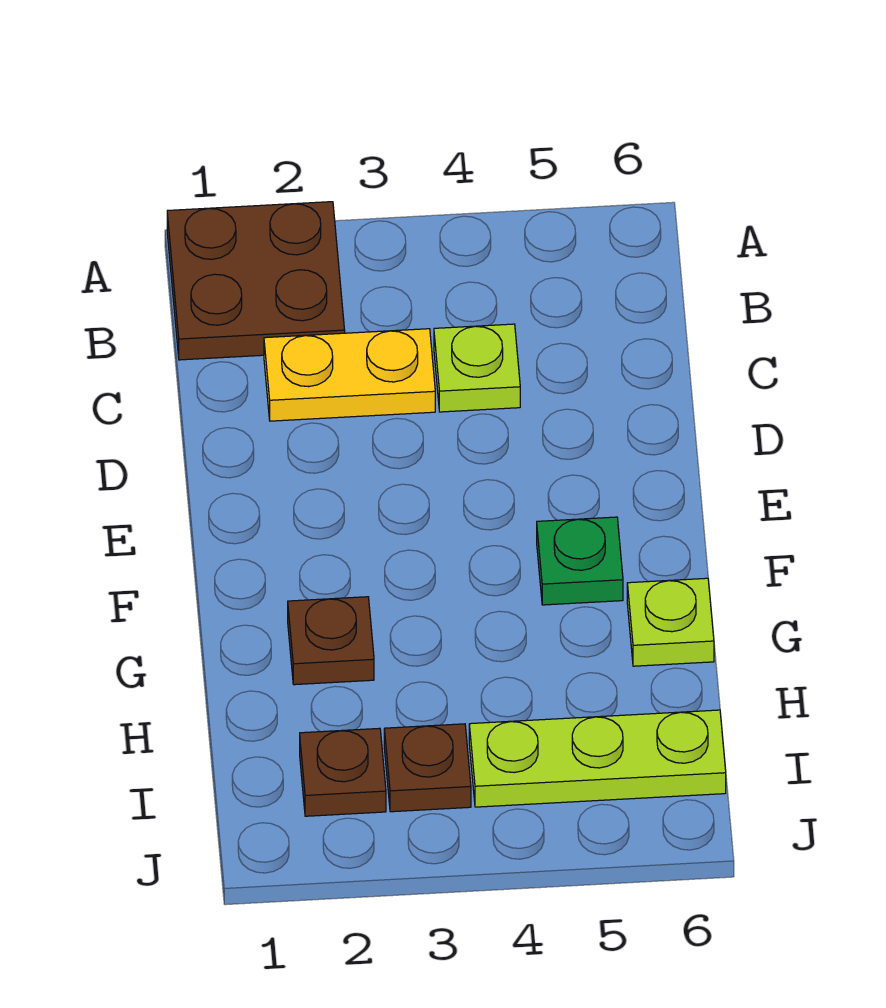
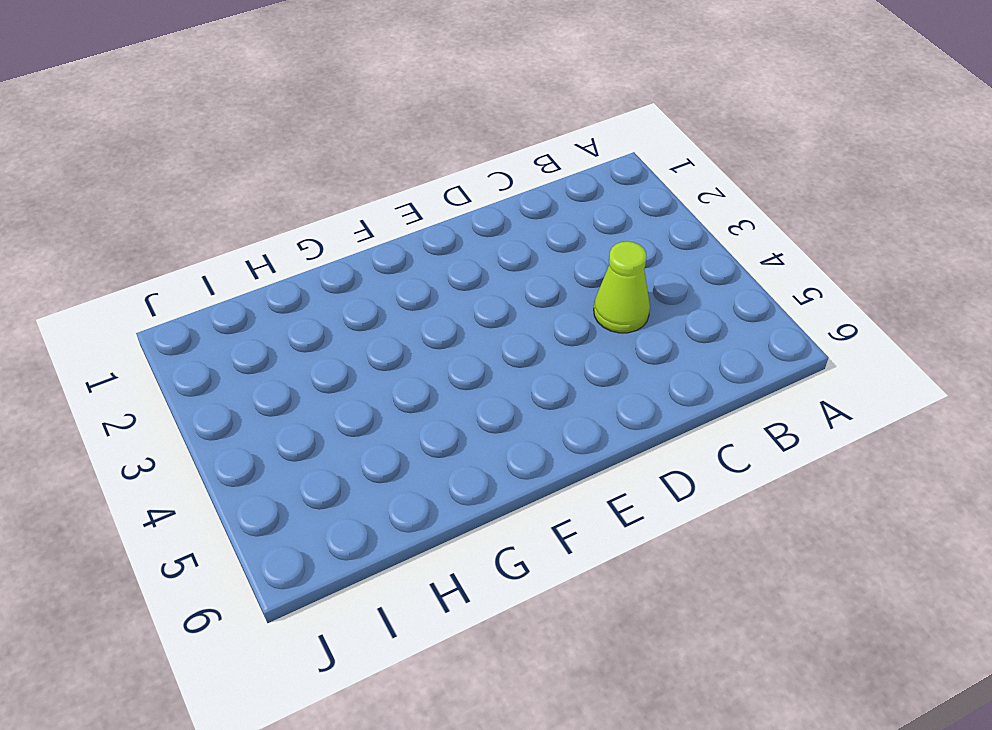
lime cone C4 level 1 -> lime plate C4 level 1
none -> brown plate A1:B2 level 1
none -> yellow plate C2:C3 level 1

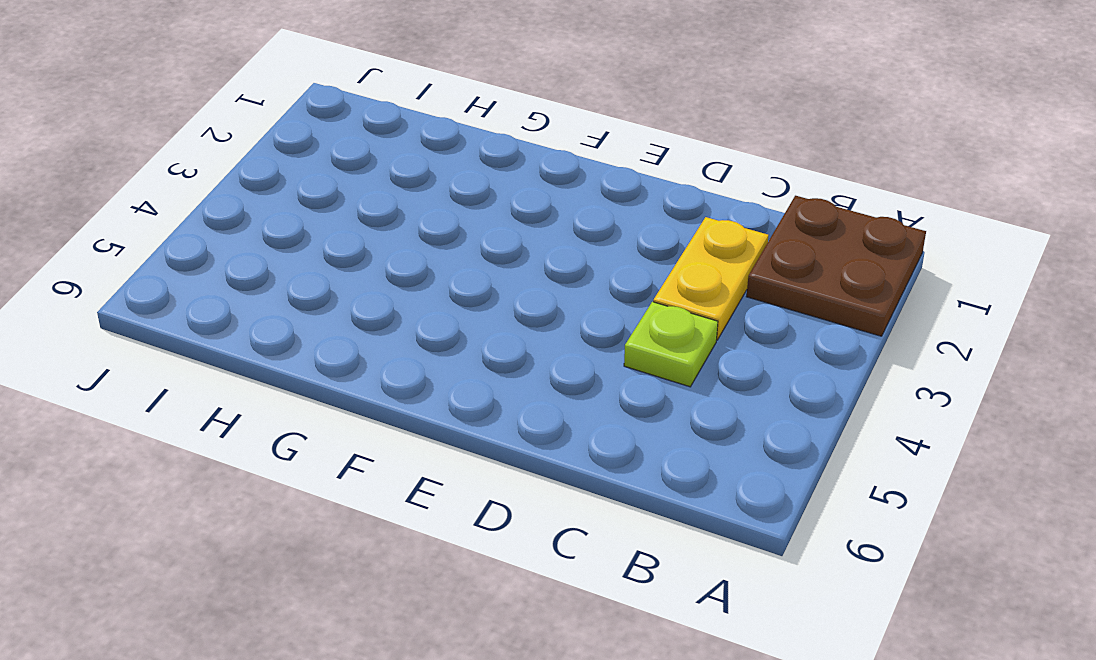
none -> green plate F5 level 1
none -> brown plate G2 level 1

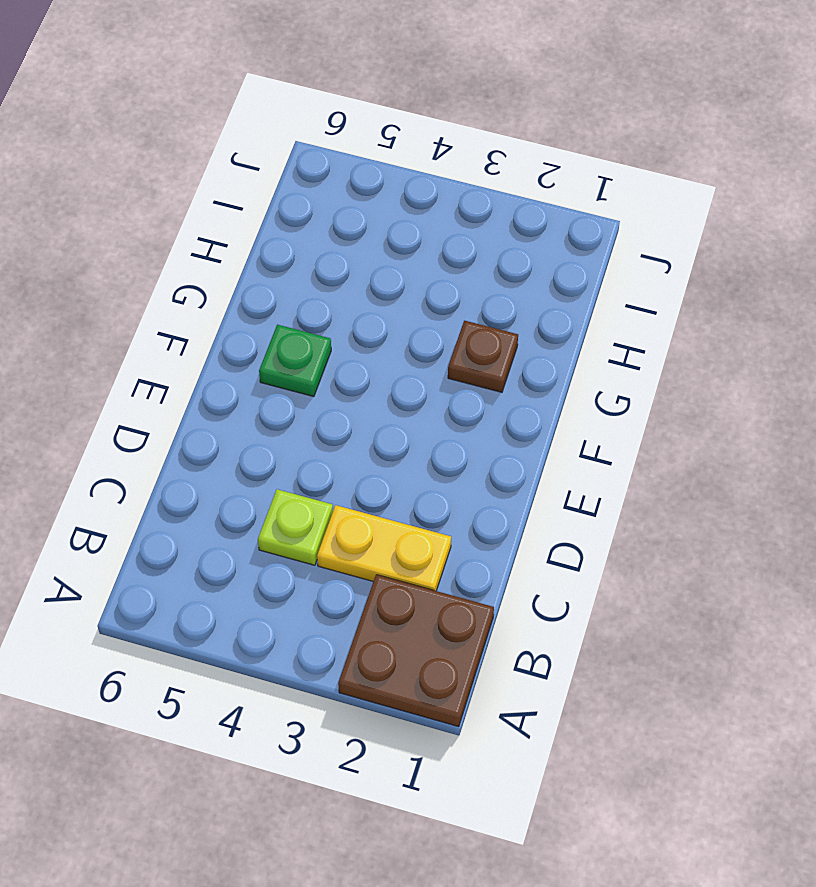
none -> lime plate G6 level 1
none -> brown plate I2 level 1

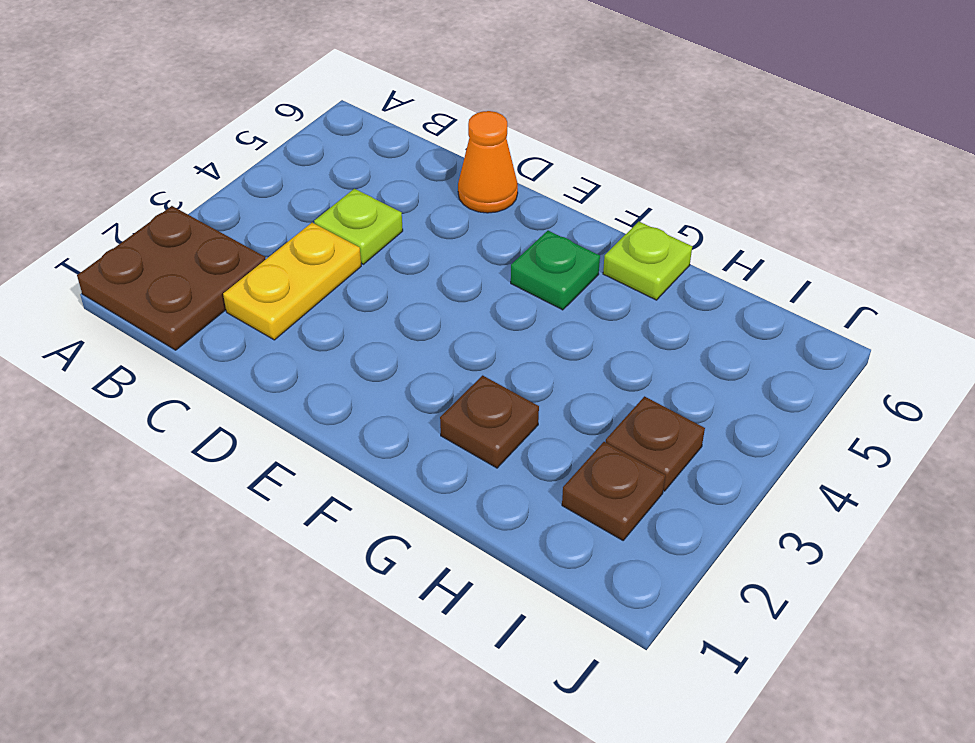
orange cone D6 level 1 -> none
none -> lime plate I4:I6 level 1

